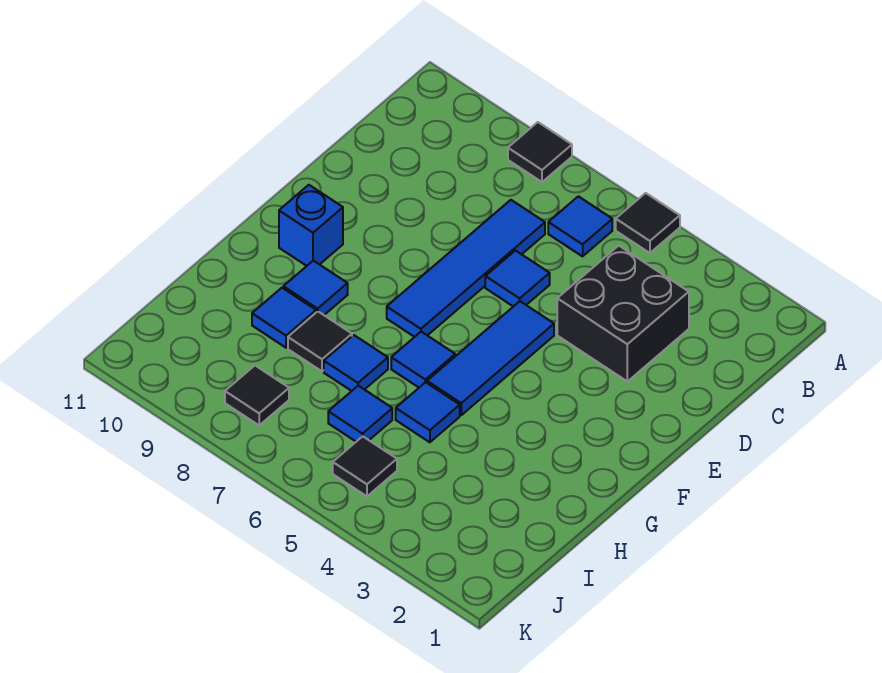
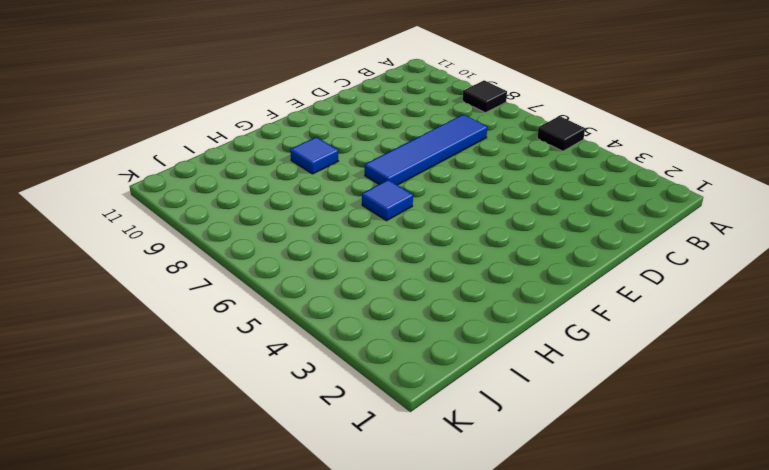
none -> blue tile B6 level 1
none -> black brick C3:D4 level 1
none -> blue tile D6 level 1

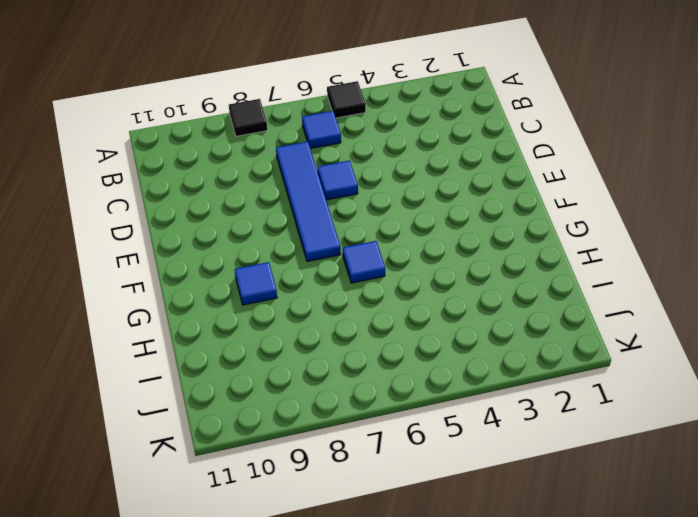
none -> black brick C3:D4 level 1
none -> blue tile E5:G5 level 1
none -> blue brick F10 level 1

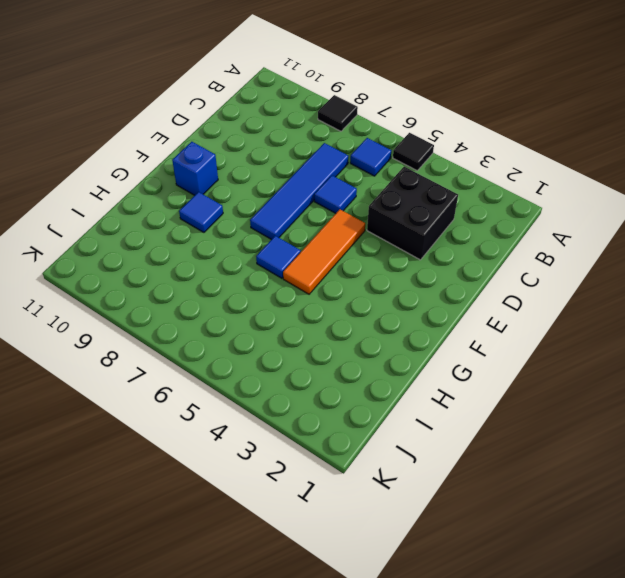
orange tile E5:G5 level 1 -> blue tile E5:G5 level 1
none -> blue tile H5 level 1
none -> blue tile H7 level 1
none -> black tile H8 level 1

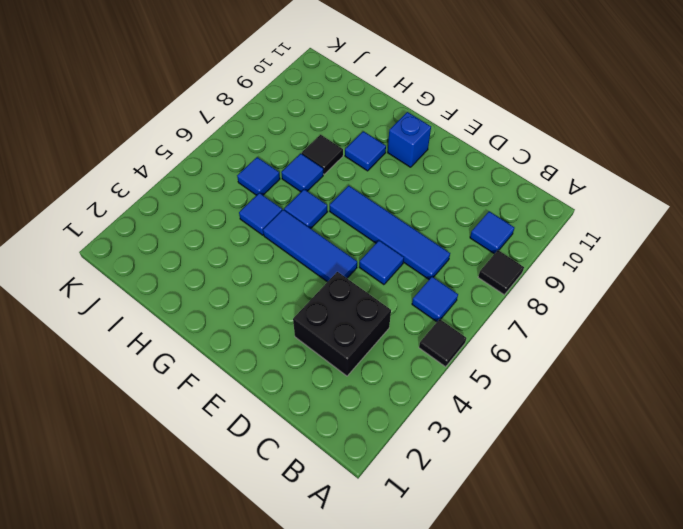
blue tile B9 level 1 -> blue tile H9 level 1
none -> black tile J5 level 1
none -> black tile J8 level 1

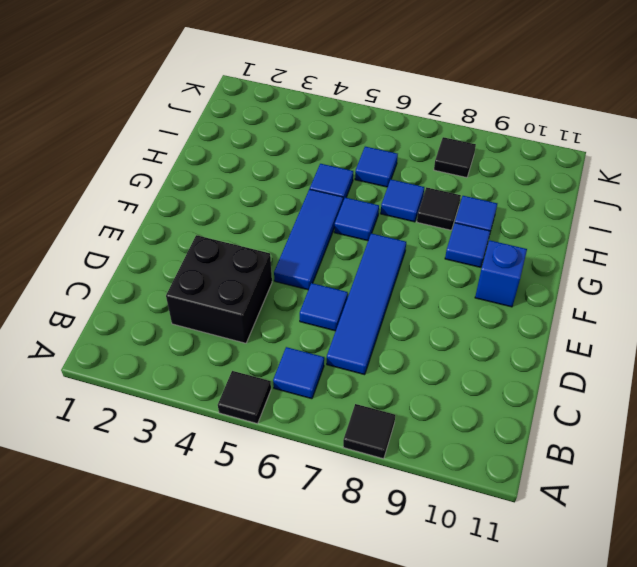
none -> black tile J5 level 1

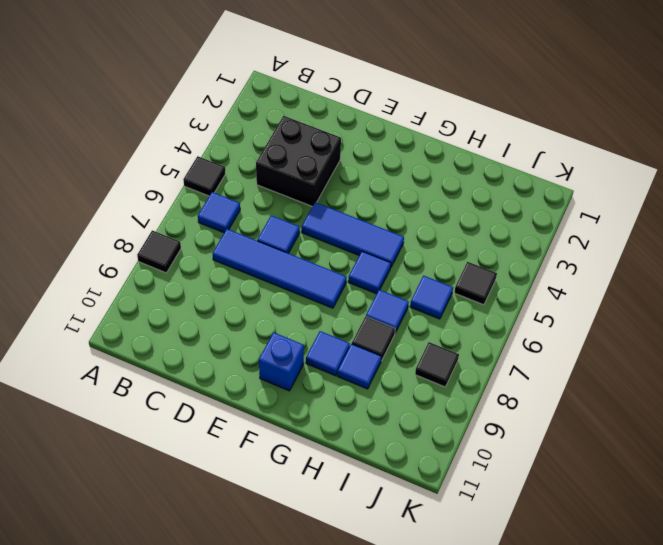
none -> blue tile H5 level 1

